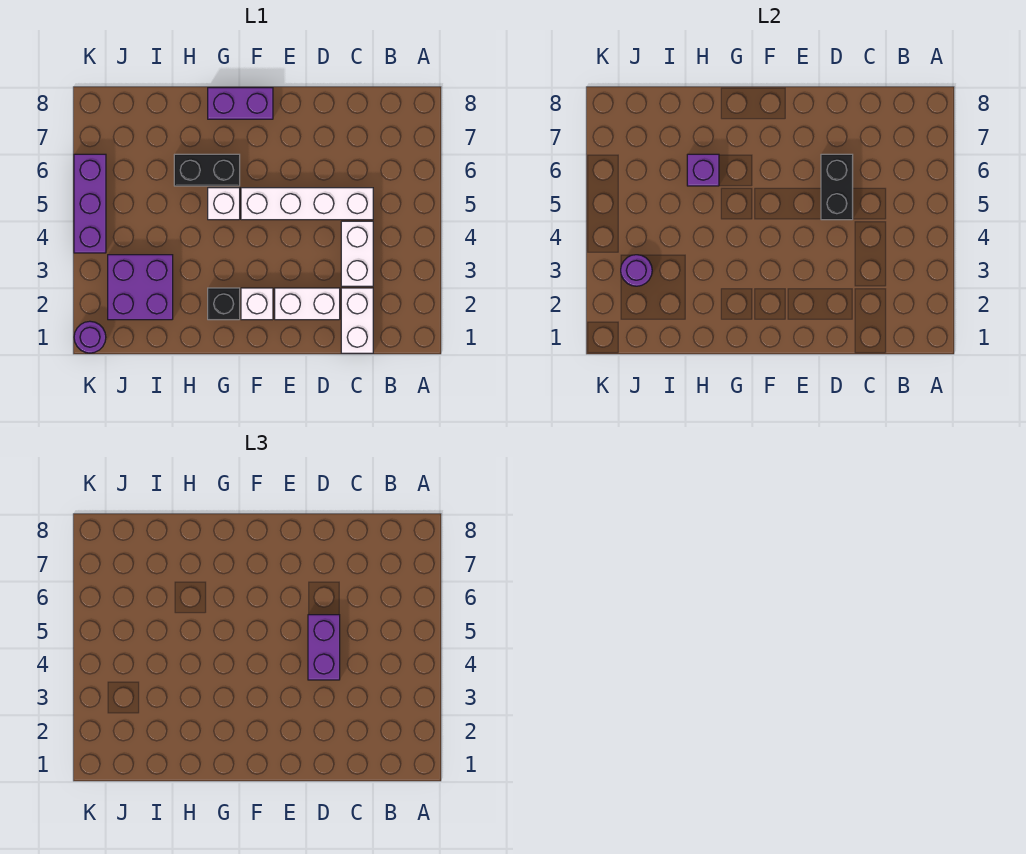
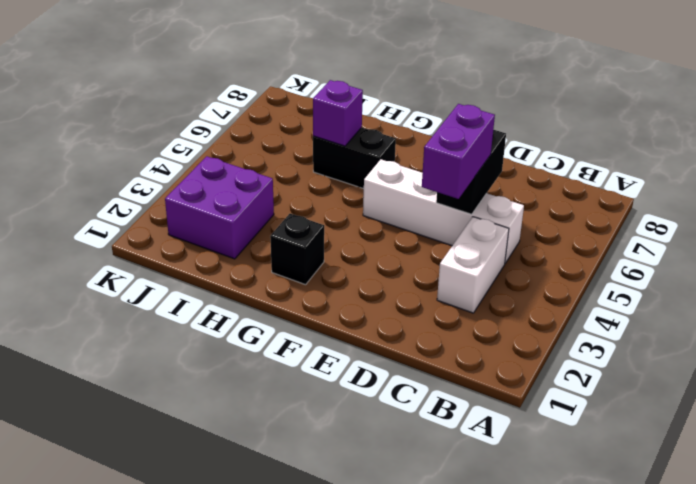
none -> white brick C1:C2 level 1
none -> white brick D2:E2 level 1
none -> white brick F2 level 1

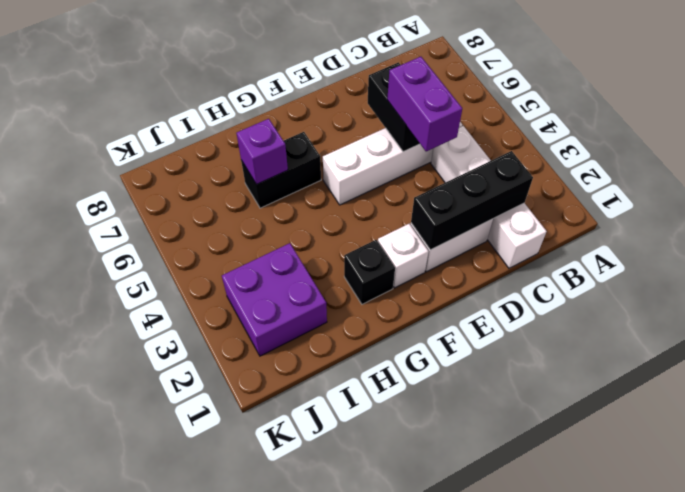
black brick C2:E2 level 2 -> none
none -> purple brick F8:G8 level 1
none -> white brick G5 level 1
none -> purple round brick K1 level 1

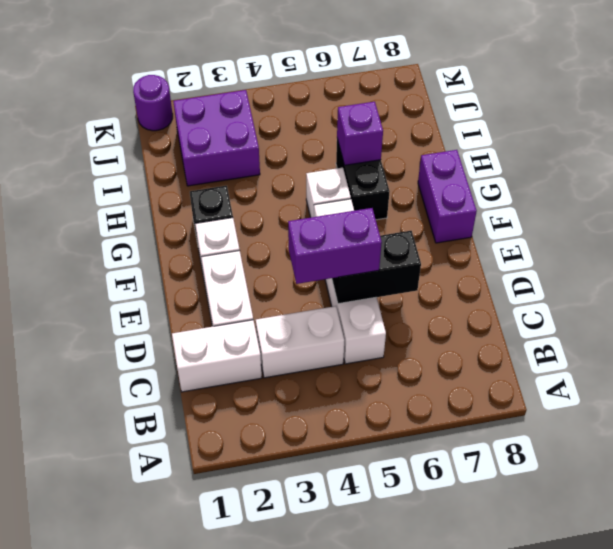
none -> purple brick K4:K6 level 1
none -> purple round brick J3 level 2

